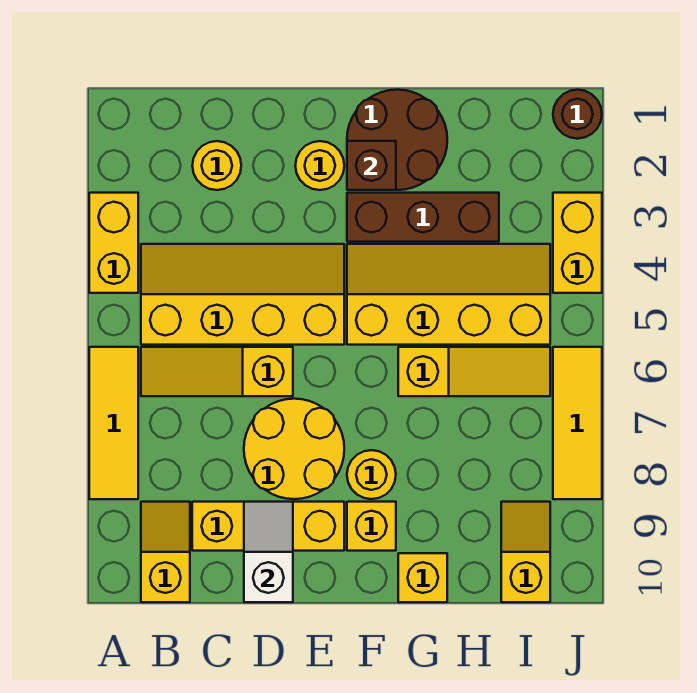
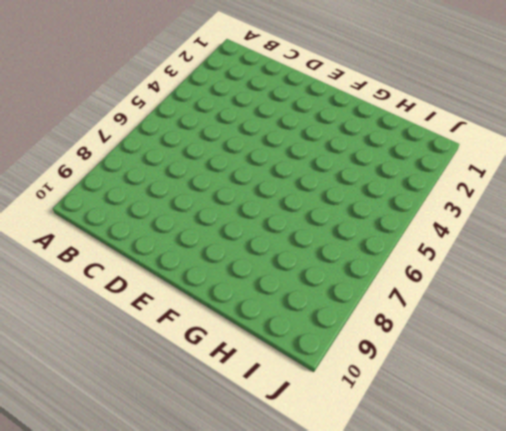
none -> yellow brick A3:A4 level 1
none -> yellow tile A6:A8 level 1
none -> yellow slope B4:E5 level 1 top 5

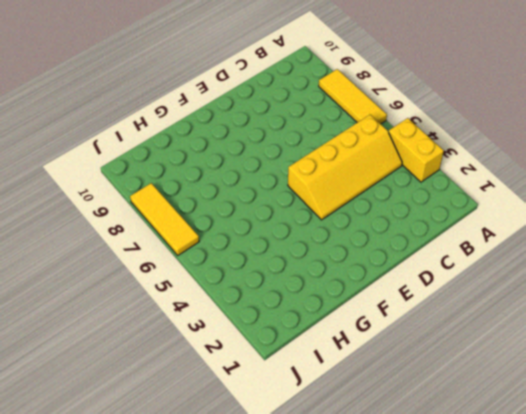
none -> yellow slope B6:D6 level 1 top D
none -> yellow slope B9:B10 level 1 top 10
none -> yellow round brick C2 level 1

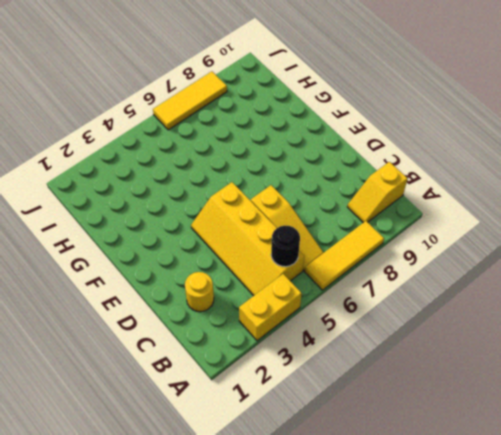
black round brick B5 level 2 -> none
none -> yellow brick C9:E9 level 1
none -> yellow round brick D7:E8 level 1
none -> yellow round brick E2 level 1

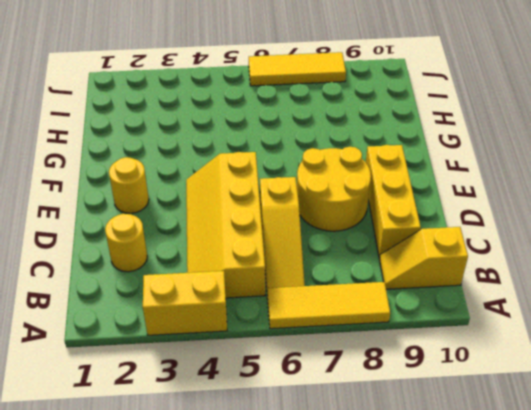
none -> brown round brick F1:G2 level 1
none -> brown brick F3:H3 level 1
none -> yellow slope F4:I5 level 1 top 5

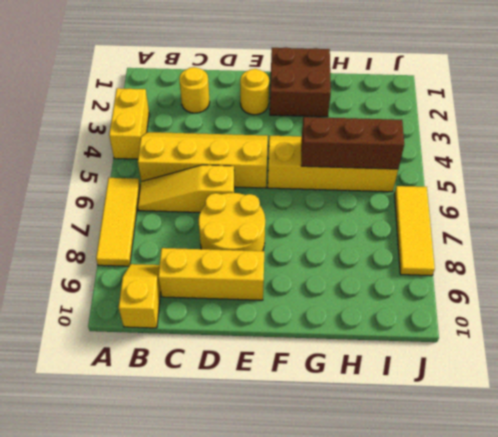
brown brick F1:G2 level 1 -> brown round brick F1:G2 level 1
brown brick G5:I5 level 2 -> brown brick F3:H3 level 1
none -> yellow round brick F8 level 1
none -> yellow brick F9 level 1
none -> yellow slope G6:I6 level 1 top G

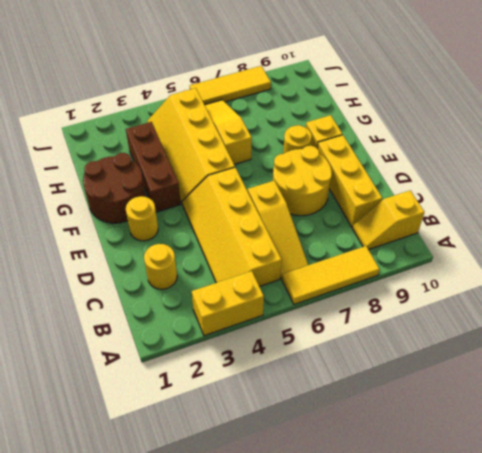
none -> yellow brick G10 level 1
none -> yellow slope I9:I10 level 1 top 10
none -> brown round brick J1 level 1

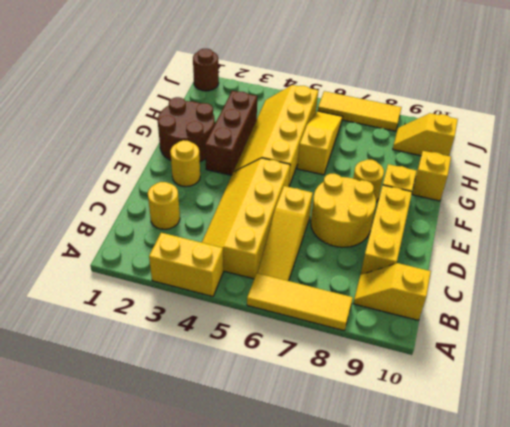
none -> yellow brick J3:J4 level 1
none -> white slope D9:D10 level 2 top 10
none -> brown brick F2 level 2

